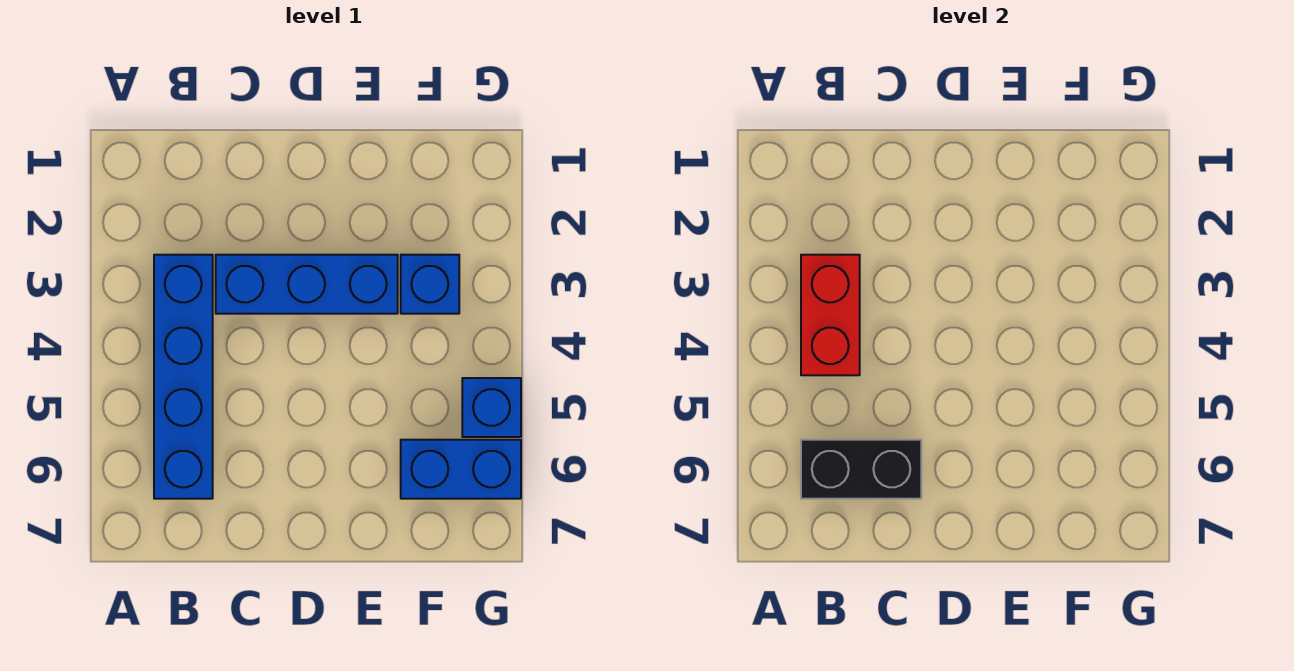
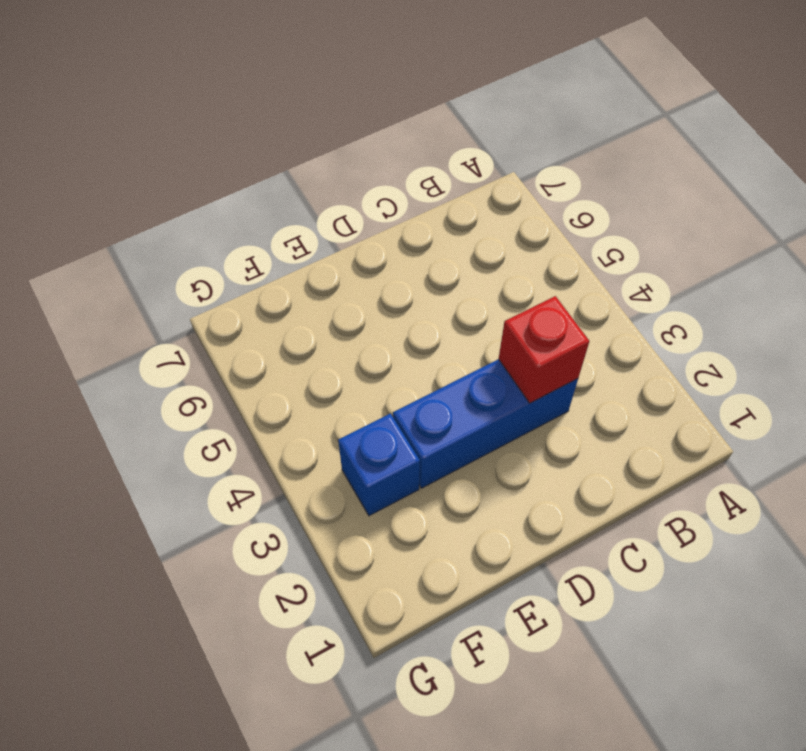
red brick C3 level 2 -> none
none -> blue brick B3:B6 level 1
none -> blue brick F6:G6 level 1

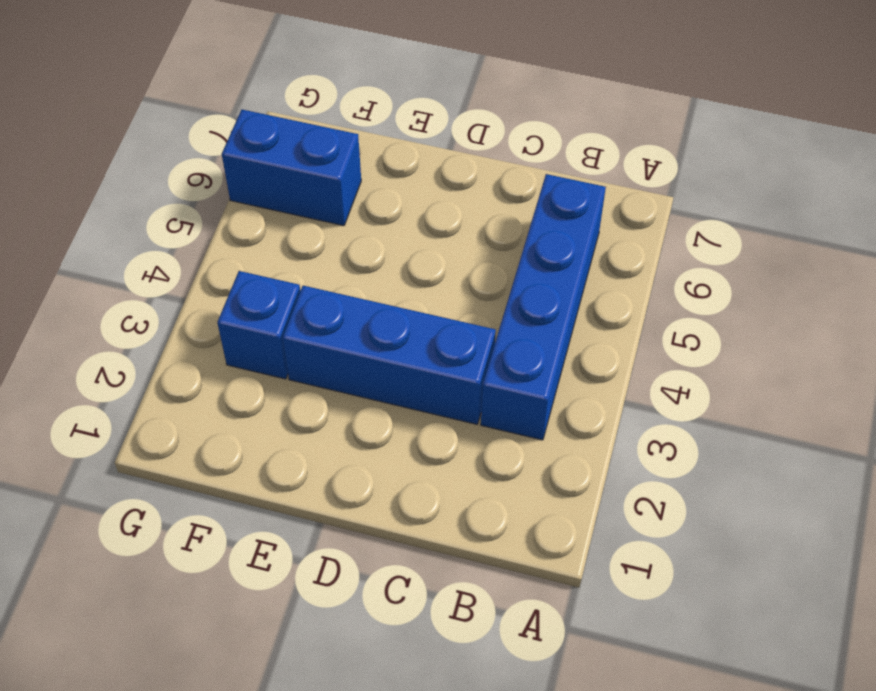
none -> blue brick G5 level 1
none -> red brick B3:B4 level 2

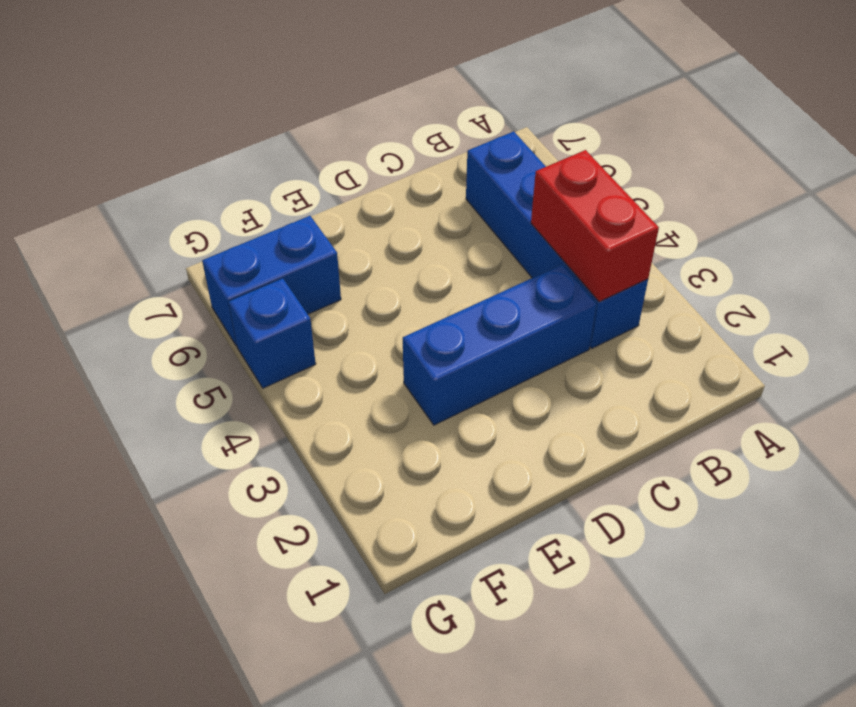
none -> blue brick F3 level 1
none -> black brick B6:C6 level 2

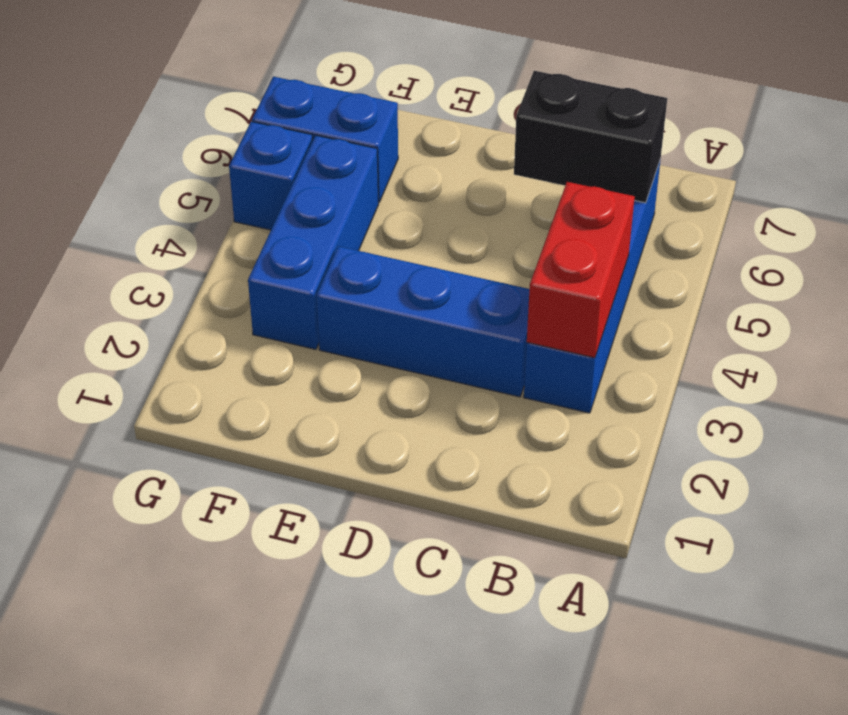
blue brick F3:F5 level 1 -> blue brick F3 level 1

